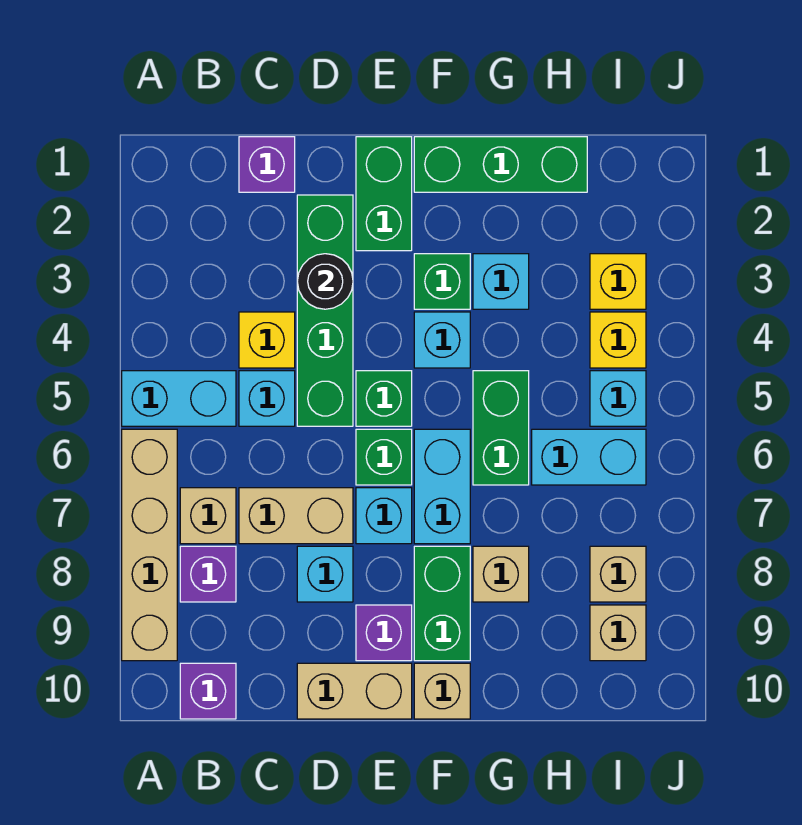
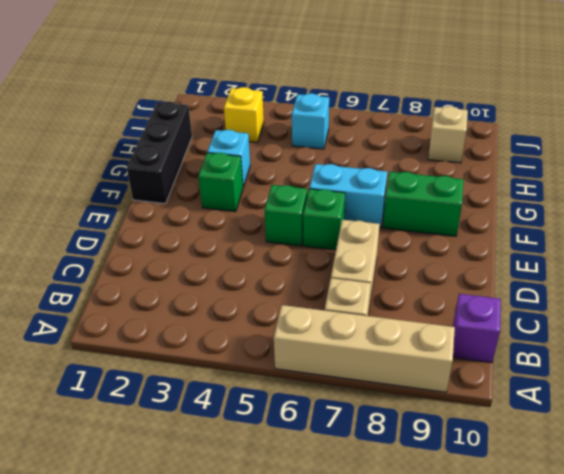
black brick F1:H1 level 1 -> green brick F1:H1 level 1
none -> cyan brick A5:B5 level 1
none -> purple brick B8 level 1
none -> purple brick C1 level 1
none -> yellow brick C4 level 1

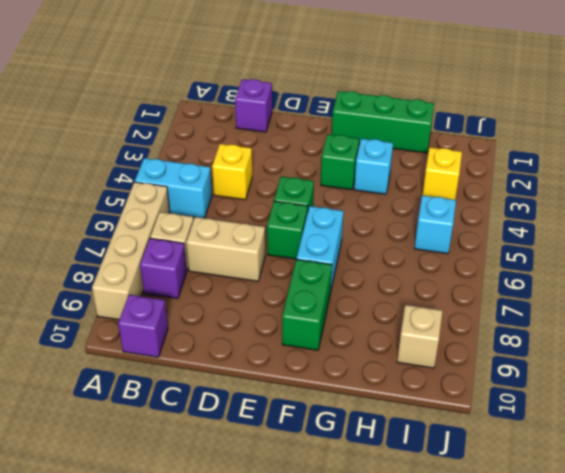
none -> cyan brick C5 level 1
none -> green brick D2:D5 level 1
none -> cyan brick D8 level 1
none -> tan brick D10:E10 level 1

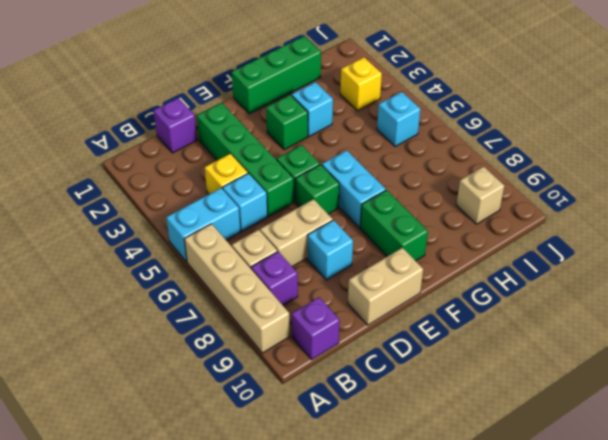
none -> green brick E1:E2 level 1
none -> cyan brick E7 level 1
none -> purple brick E9 level 1
none -> cyan brick F4 level 1

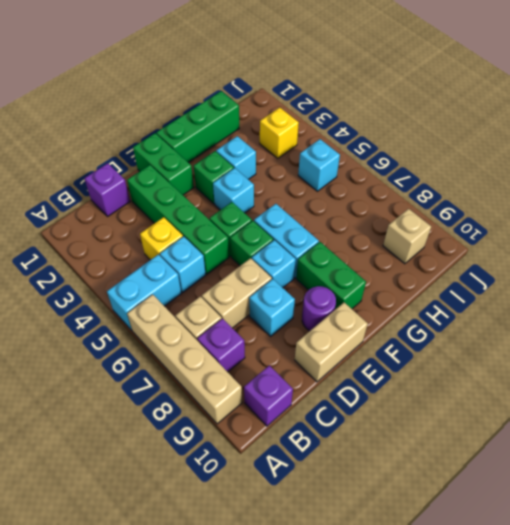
purple round brick E9 level 1 -> purple brick E9 level 1
none -> tan brick F10 level 1
none -> green brick G5:G6 level 1
none -> tan brick G8 level 1
none -> cyan brick H6:I6 level 1

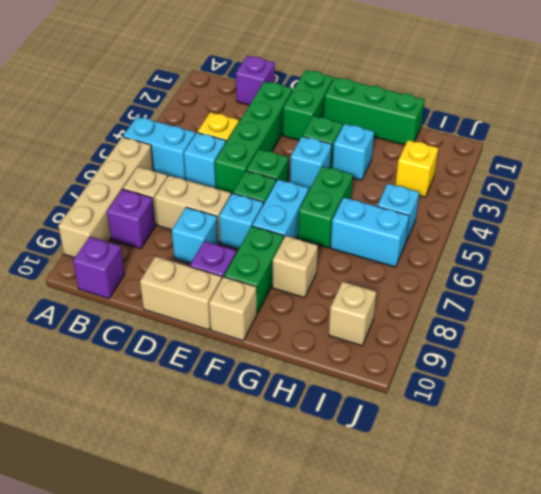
none -> yellow brick I4 level 1
none -> tan brick I8 level 1
none -> black round brick D3 level 2

